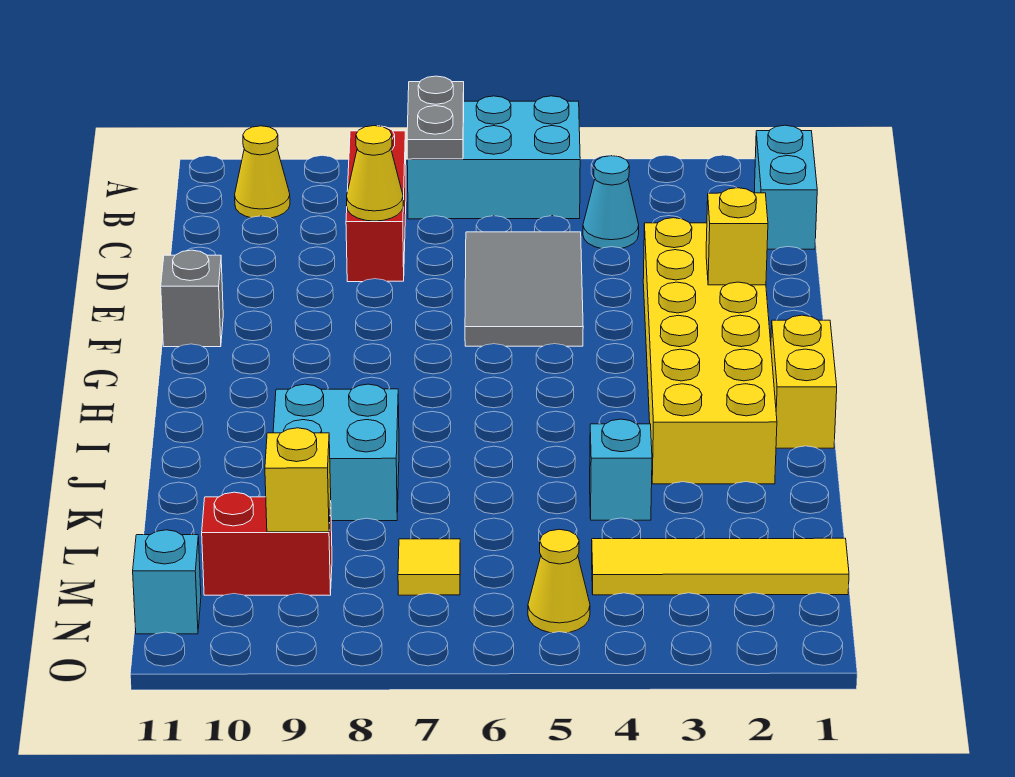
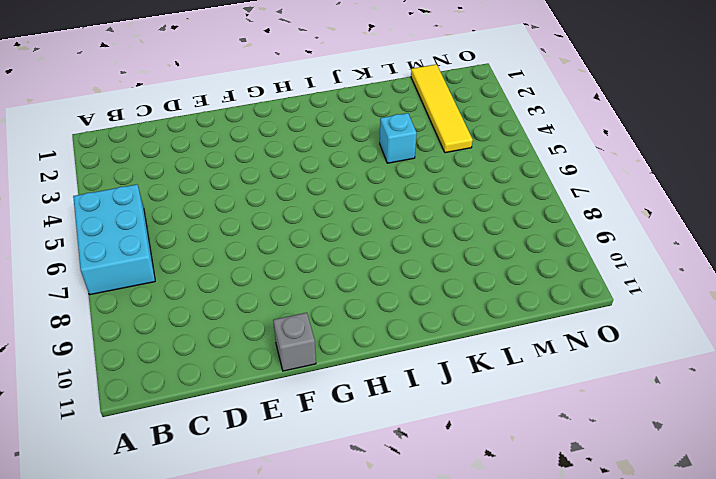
none -> cyan brick B1:C1 level 1
none -> red brick B8:D8 level 1
none -> yellow cone B10 level 1

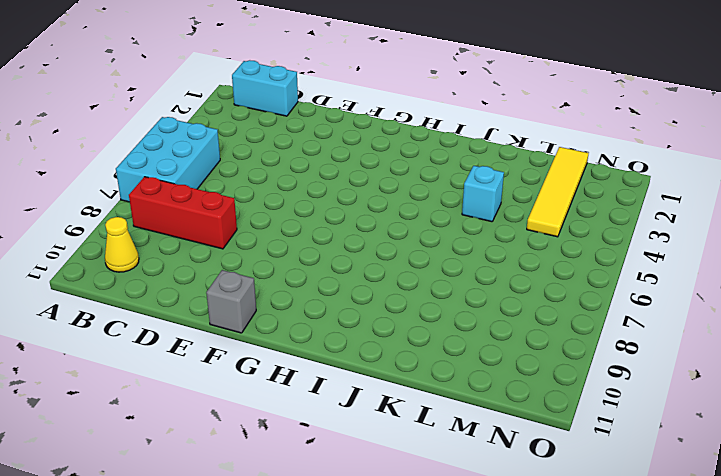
none -> cyan cone C4 level 1
none -> grey tile D5:F6 level 1
none -> yellow brick E2:J3 level 1

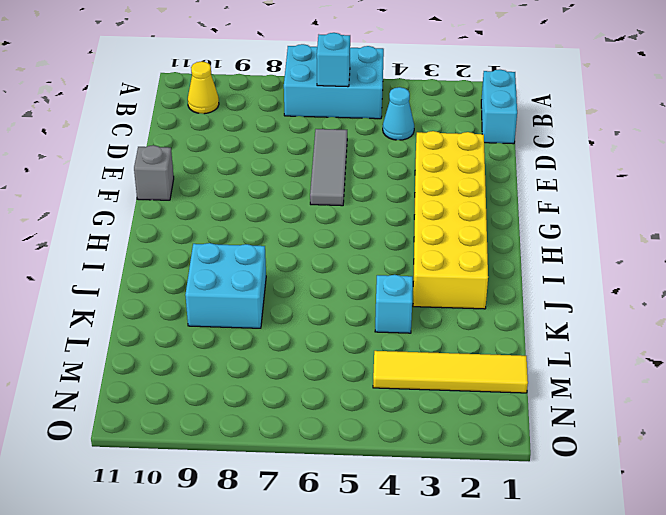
cyan brick B6 level 2 -> cyan brick N11 level 1
grey tile D6:F6 level 1 -> grey tile D5:F6 level 1
none -> red brick B8:D8 level 1
none -> yellow brick H1:I1 level 1
none -> yellow tile M7 level 1

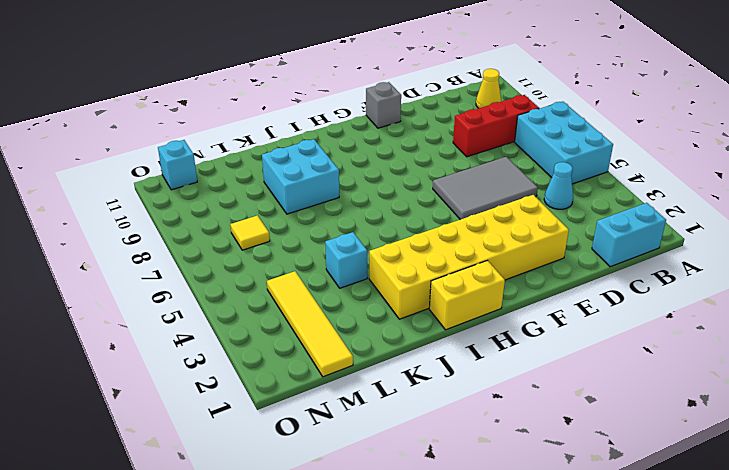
none -> red brick M9:M10 level 1
none -> yellow cone N5 level 1
none -> grey plate A7:B7 level 2

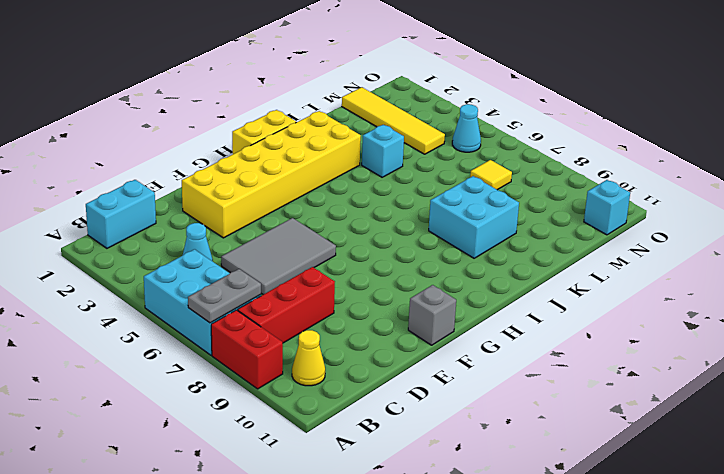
red brick A8:A9 level 1 -> red brick M9:M10 level 1
cyan cone N5 level 1 -> yellow cone N5 level 1
none -> yellow cone D8 level 2
none -> yellow brick F2 level 2
none -> yellow brick M9 level 2

